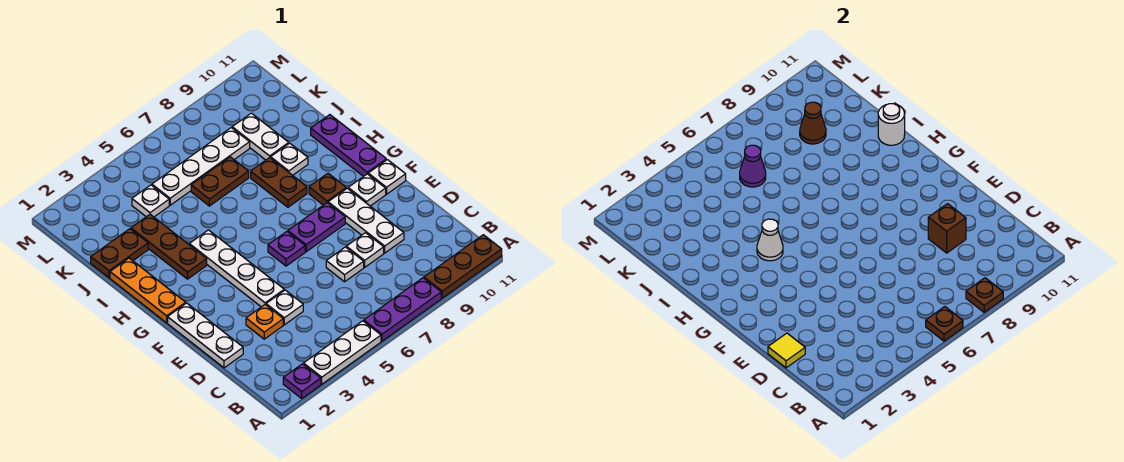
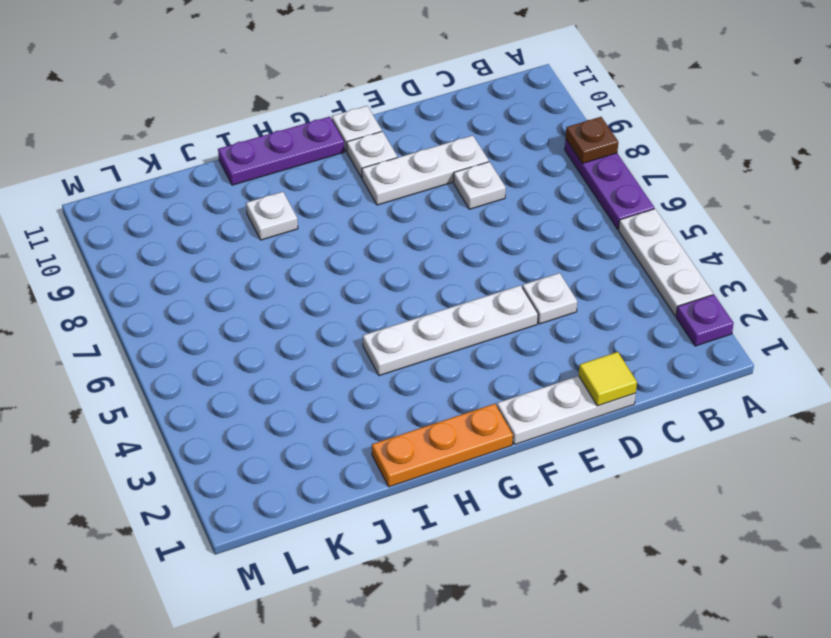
none -> brown plate A9:A11 level 1
none -> orange plate D3 level 1
none -> white plate D7 level 1
none -> purple plate F6 level 1

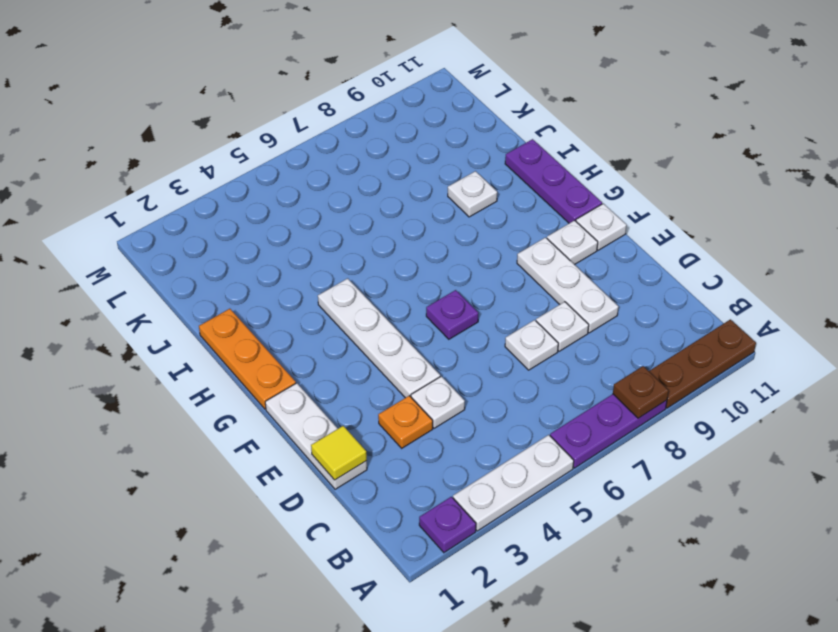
none -> purple plate F7:F8 level 1
none -> brown plate G9 level 1
none -> brown plate H3:J3 level 1
none -> brown plate H8:I8 level 1

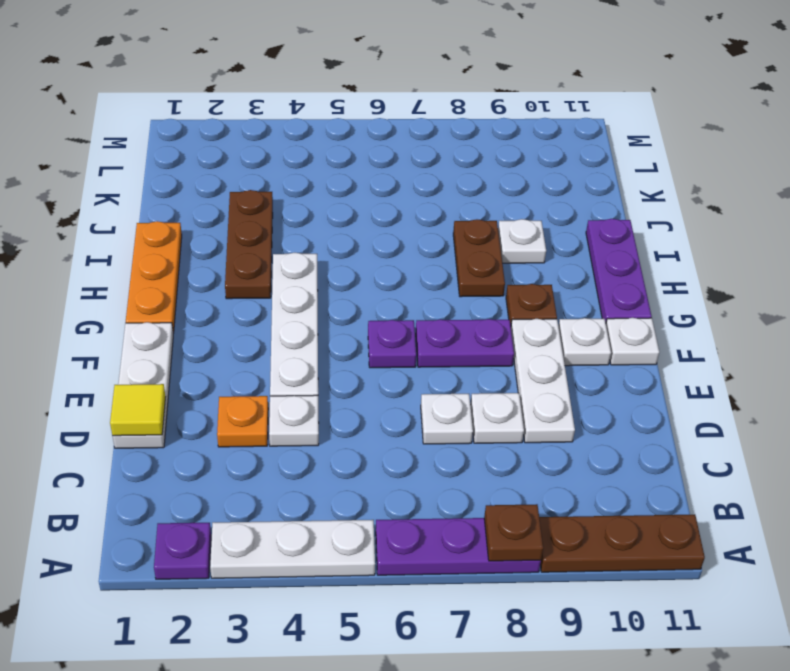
none -> brown plate J1:J2 level 1
none -> brown plate J6:J7 level 1
none -> white plate J9:K9 level 1
none -> white plate K4 level 1

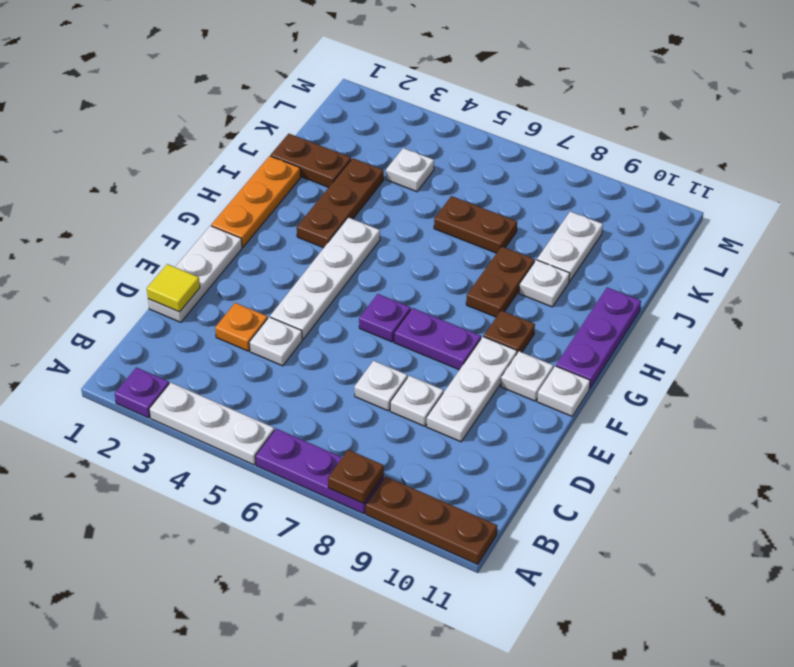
none -> white plate K5:K8 level 1
none -> brown plate A6 level 2
none -> brown brick D9 level 2
none -> white cone H4 level 2

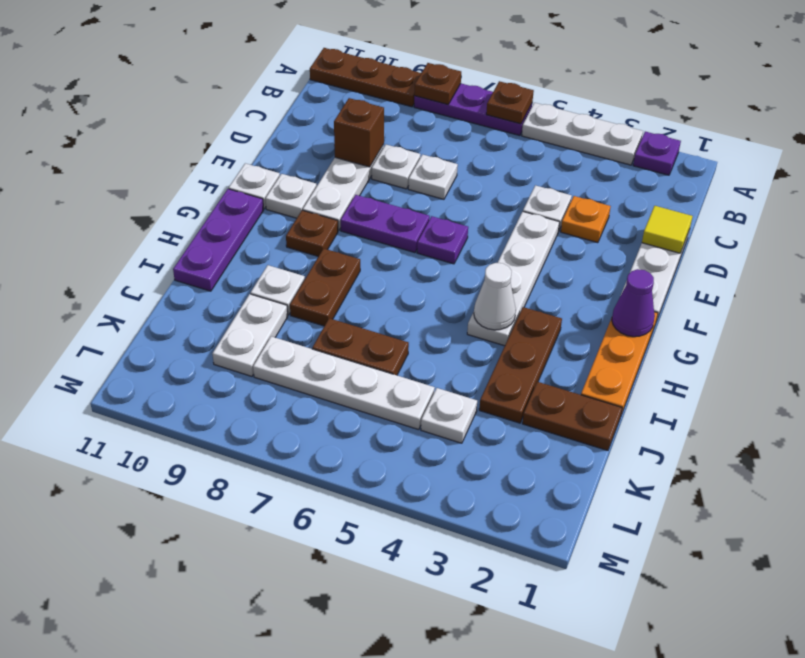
purple cone G1 level 2 -> purple cone K6 level 2
none -> white round brick I11 level 2
none -> brown cone K9 level 2

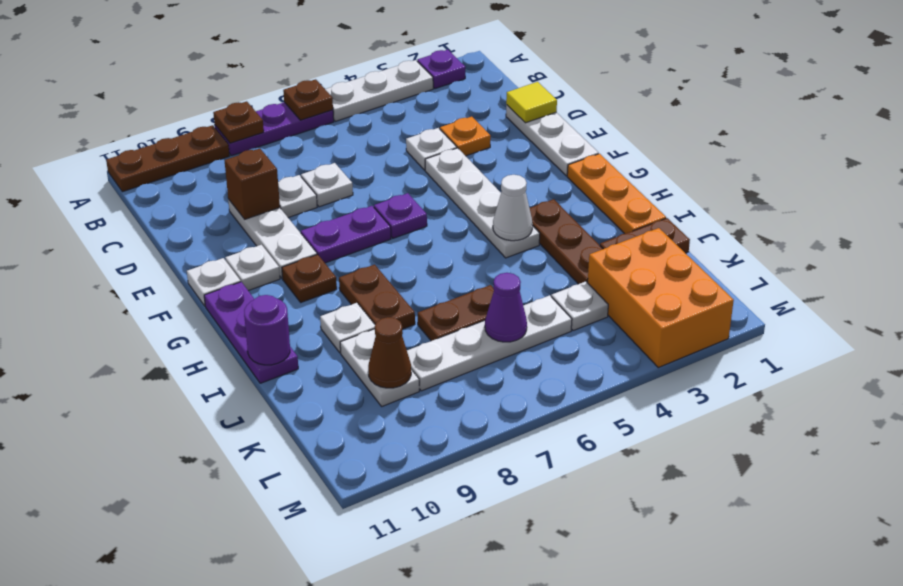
purple round brick I11 level 2 -> white round brick I11 level 2
orange brick K2:M3 level 1 -> none

